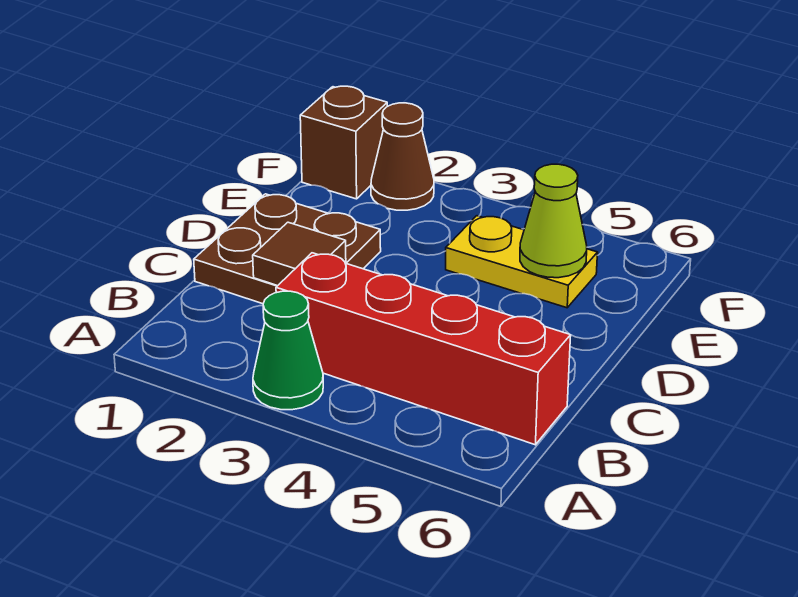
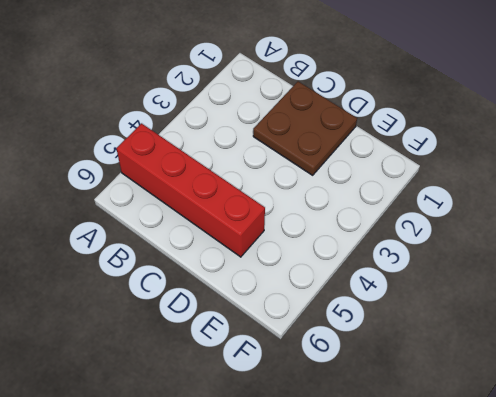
red brick A5:D5 level 1 -> red brick B3:B6 level 1
none -> green cone A3 level 1
none -> yellow plate E4:E5 level 1

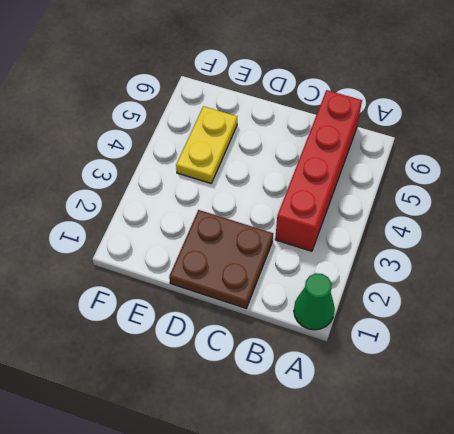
green cone A1 level 1 -> green cone A3 level 1
none -> brown brick F1 level 1
none -> brown cone F2 level 1

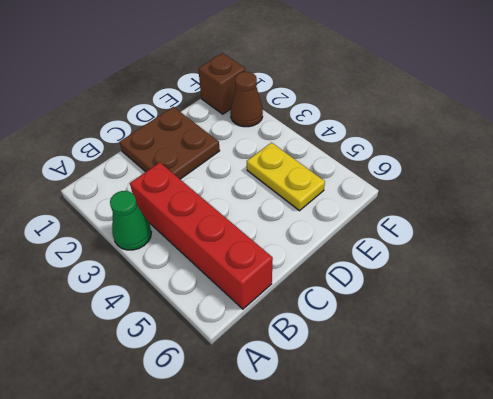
none -> brown tile C2 level 2
none -> lime cone E5 level 2

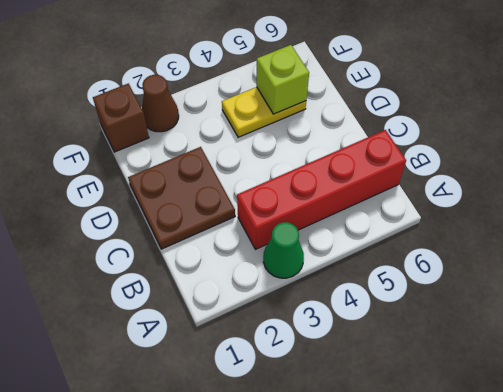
lime brick E5 level 2 -> lime cone E5 level 2
none -> brown tile C2 level 2

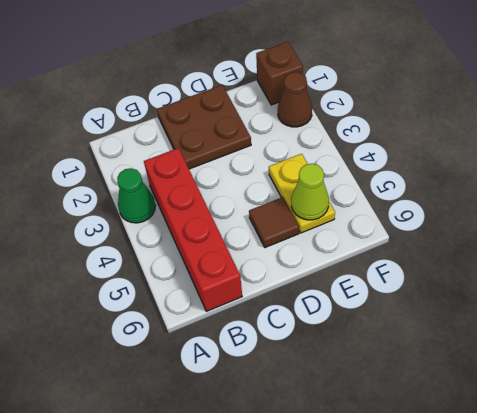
brown tile D5 level 1 -> brown tile C2 level 2

